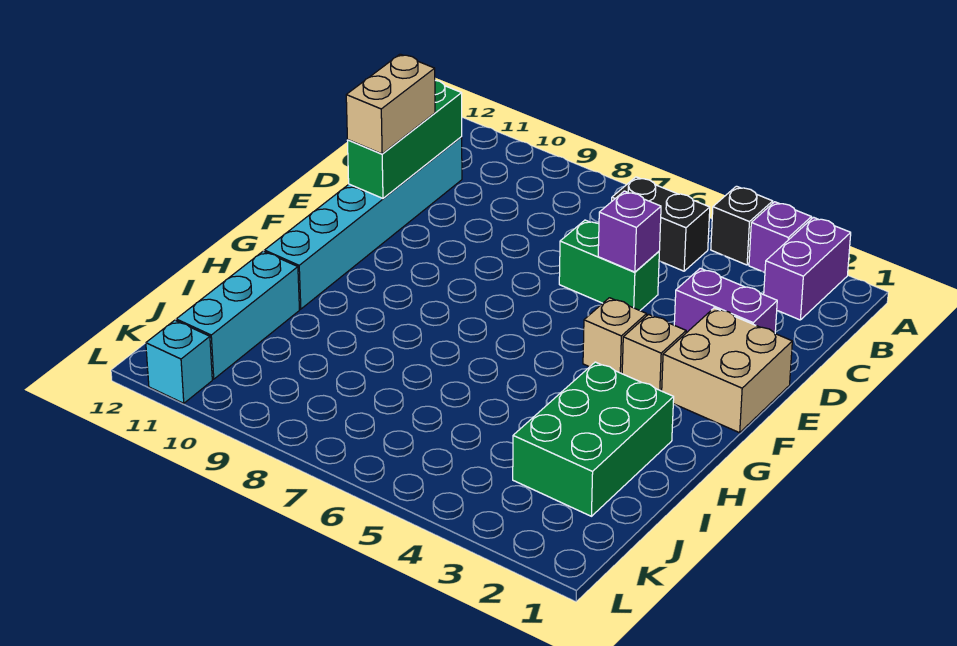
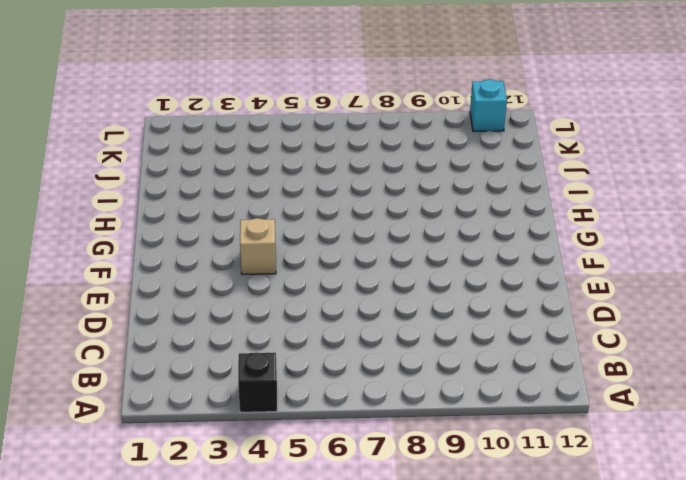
none -> purple brick A2:B2 level 1
none -> purple brick A3 level 1
none -> black brick B5:B6 level 1

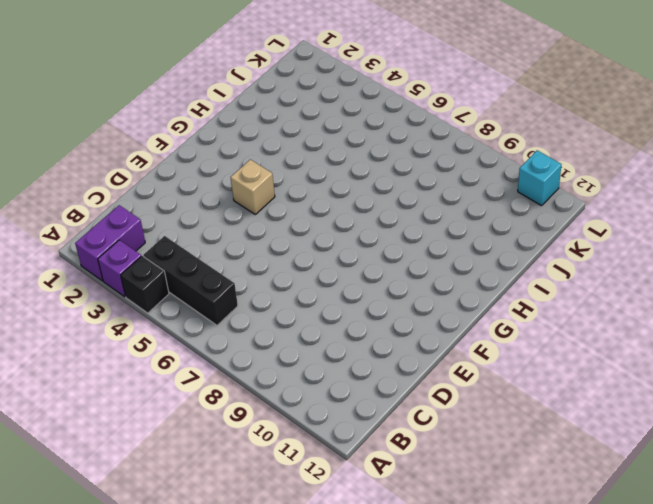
black brick B4:B6 level 1 -> black brick B5:B6 level 1
none -> cyan brick C11:H11 level 1
none -> purple brick D2:D3 level 1
none -> green brick D5:D6 level 1

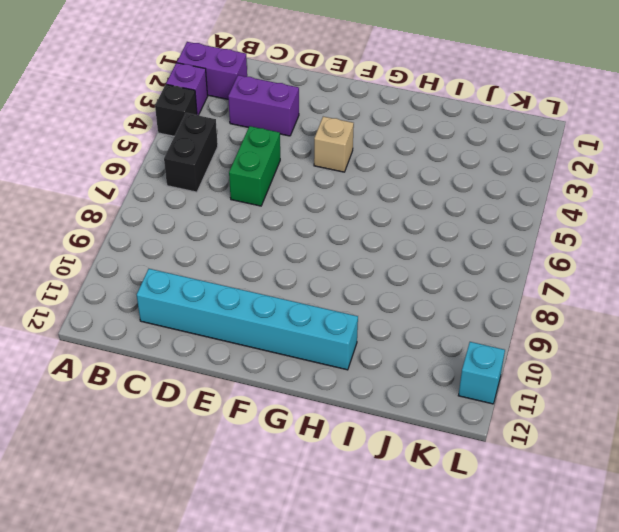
purple brick C3:D3 level 1 -> purple brick D2:D3 level 1
none -> tan brick E1:F2 level 1
none -> tan brick F3 level 1
none -> green brick H2:J3 level 1

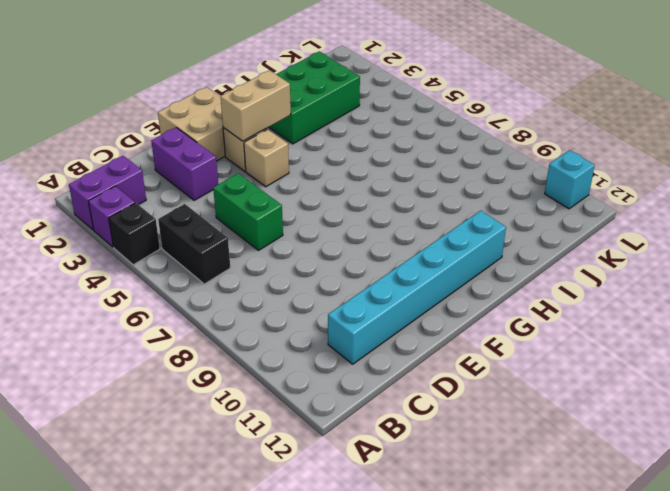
tan brick F3:G3 level 2 -> tan brick D11:E11 level 3
none -> cyan brick I11:K11 level 1
none -> green brick C11:E11 level 2
none -> purple brick D5 level 2

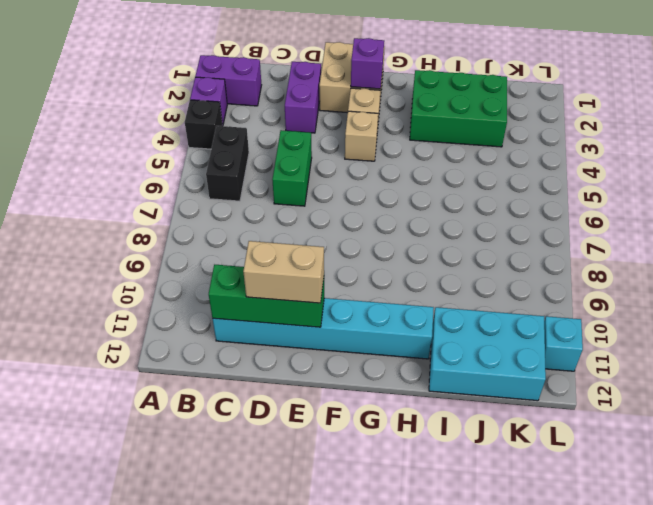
purple brick F2 level 2 -> purple brick D5 level 2
cyan brick I11:K12 level 1 -> cyan brick I11:K11 level 1

